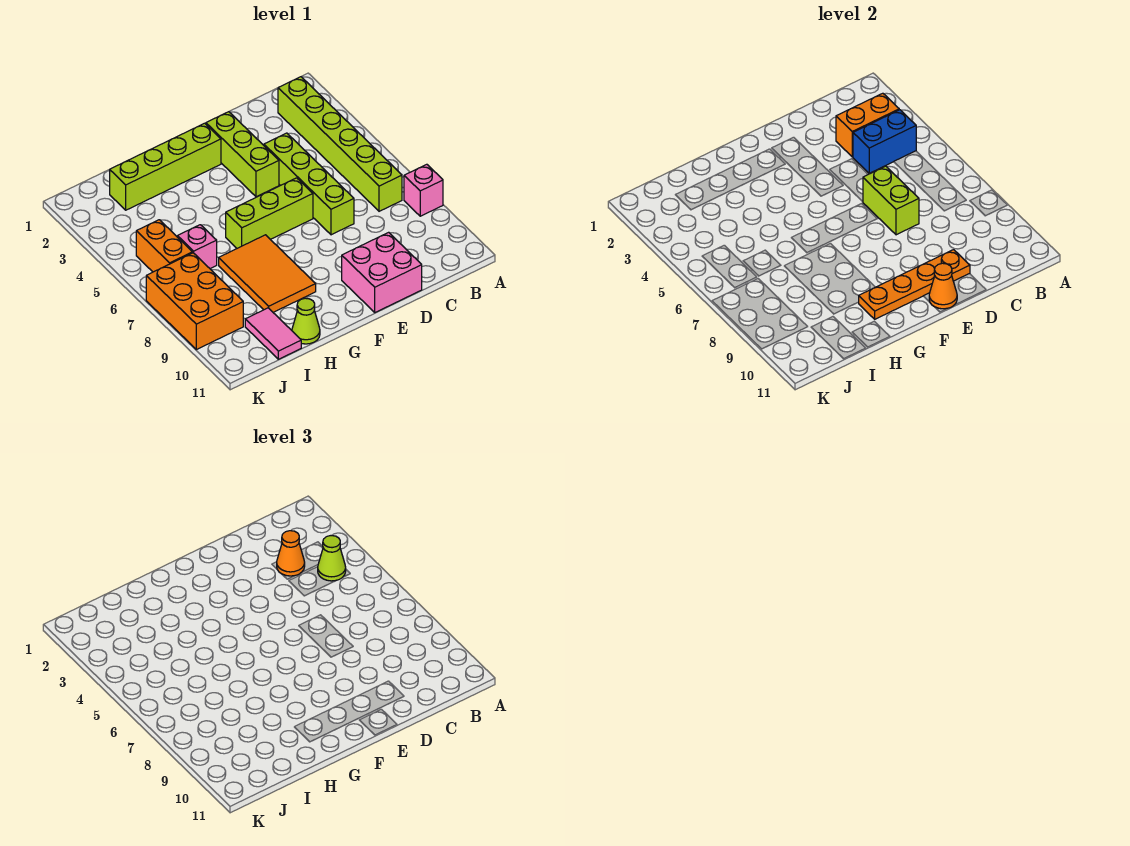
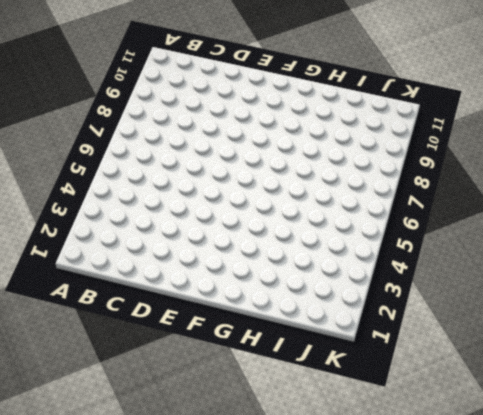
none -> pink brick A8 level 1
none -> lime brick B2:B7 level 1
none -> lime brick D4:D7 level 1

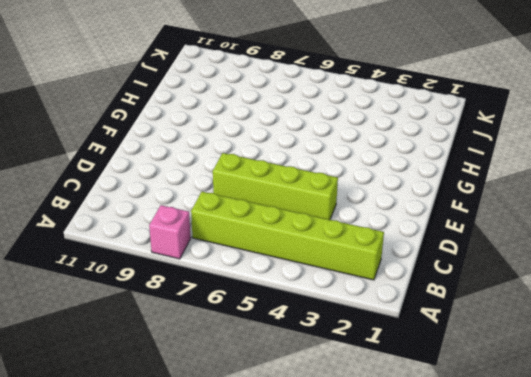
none -> pink brick D10:E11 level 1
none -> lime brick E2:E4 level 1
none -> lime brick E6:G6 level 1

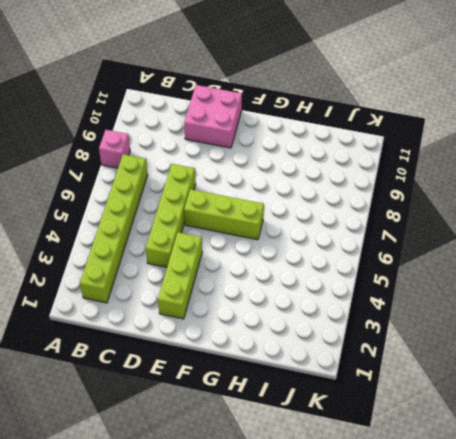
none -> lime brick F2:I2 level 1
none -> orange tile G7:H9 level 1
none -> lime cone H11 level 1

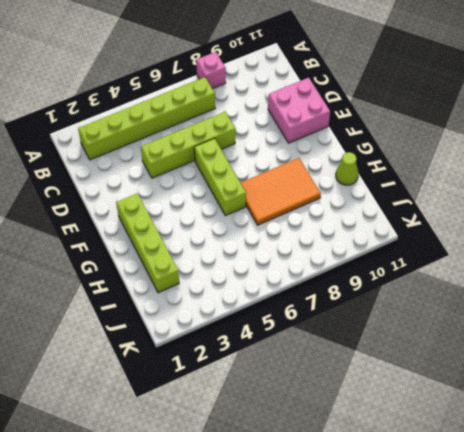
none -> lime brick E2:E4 level 1
none -> pink brick I6 level 1
none -> pink tile I10:I11 level 1

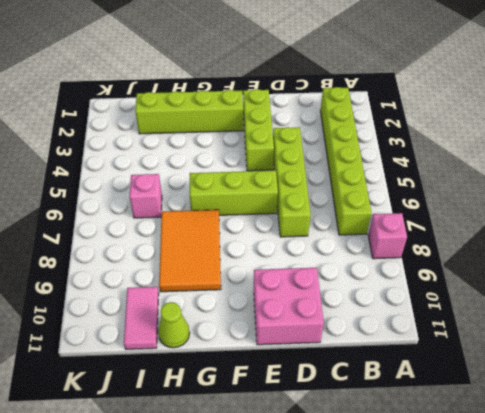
none -> orange brick J5:J6 level 1
none -> orange brick J7:K9 level 1
none -> orange brick B3:C3 level 2

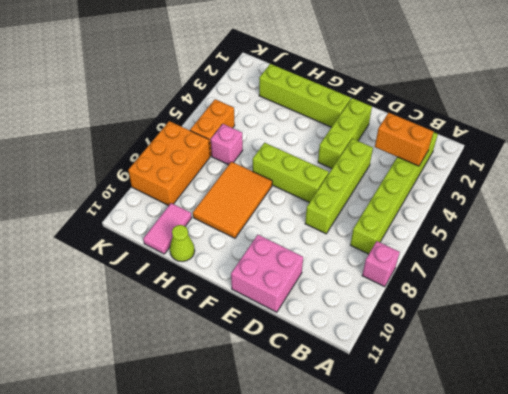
none -> blue brick B4:C4 level 2
none -> lime brick D6:D7 level 2
none -> orange plate D10:G10 level 2

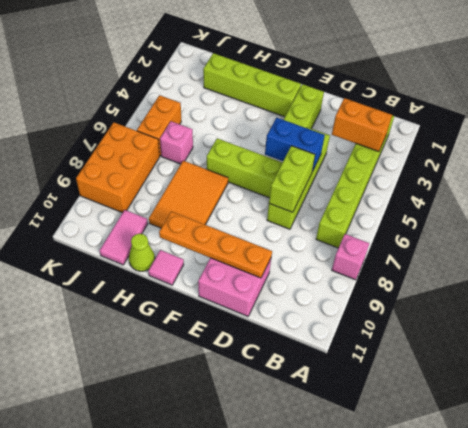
blue brick D5:E5 level 2 -> blue brick B4:C4 level 2
pink tile G11 level 1 -> none
none -> orange cone E11 level 2
none -> lime cone B4 level 3
none -> orange cone C3 level 3

